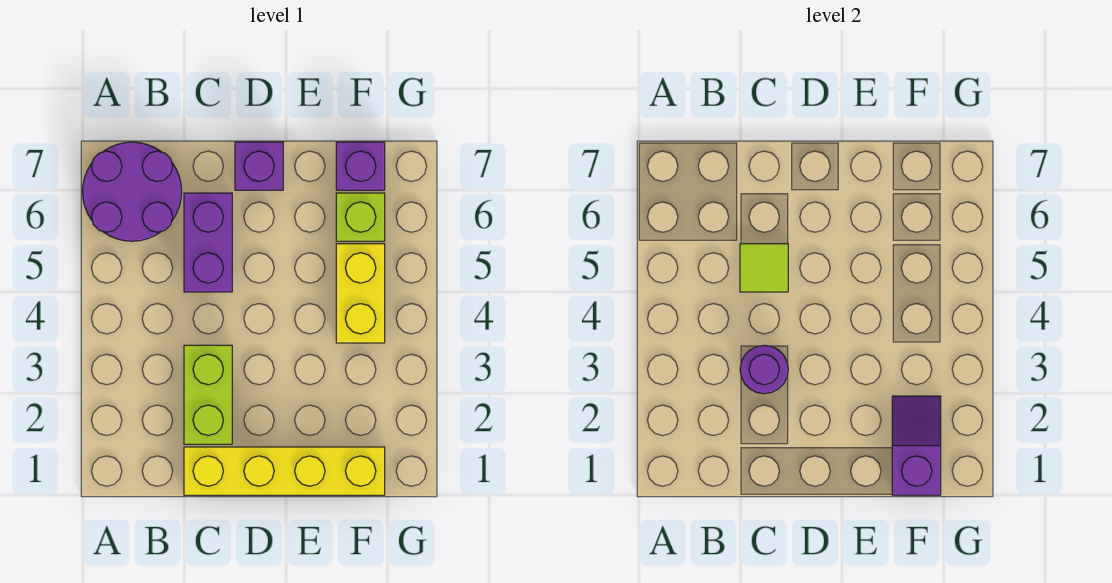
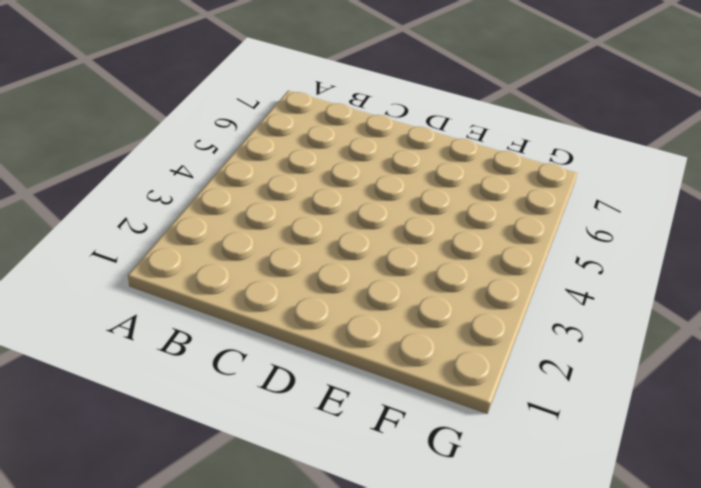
none -> purple round brick A6:B7 level 1
none -> yellow brick C1:F1 level 1

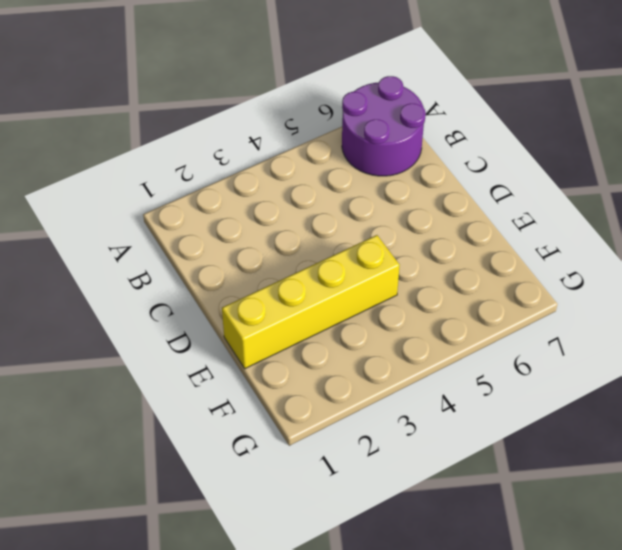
yellow brick E1:E4 level 1 -> yellow brick C1:F1 level 1
none -> lime brick C2:C3 level 1
none -> purple brick C5:C6 level 1

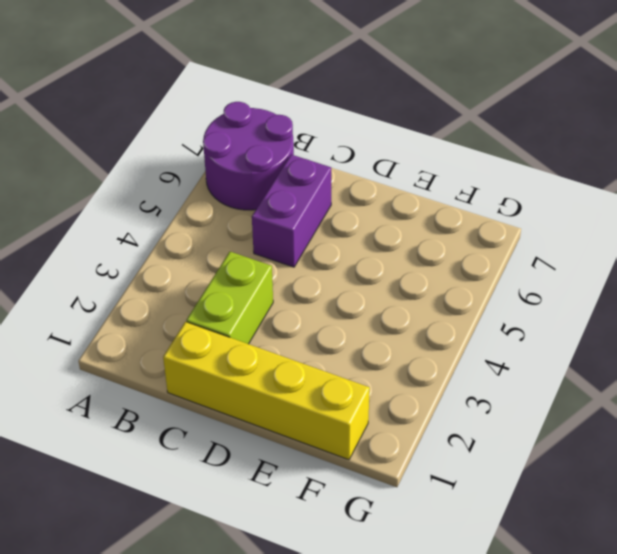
none -> purple brick D7 level 1
none -> yellow brick F4:F5 level 1

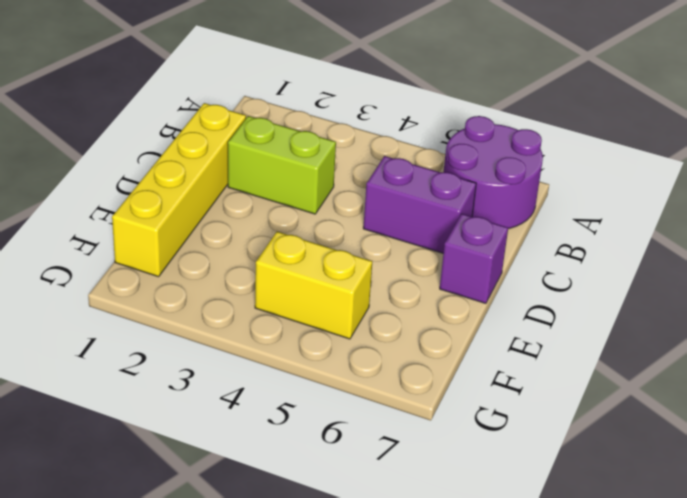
none -> lime brick F6 level 1
none -> purple brick F7 level 1

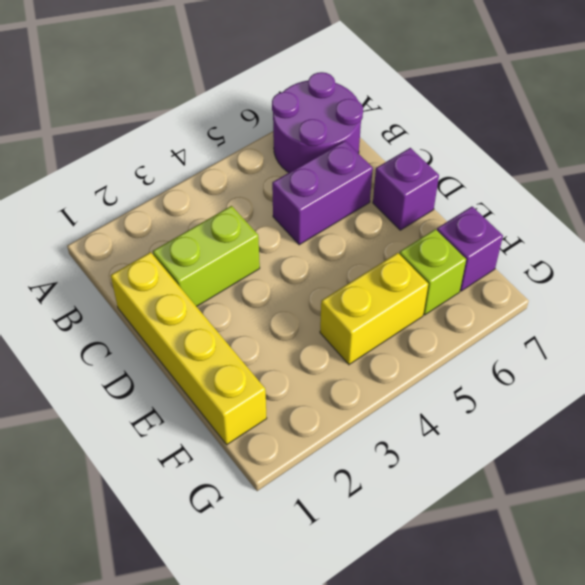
none -> purple round brick C3 level 2
none -> lime tile C5 level 2

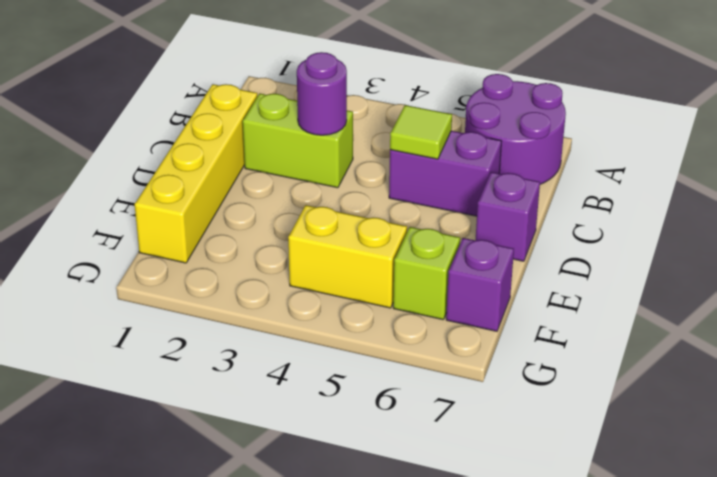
none -> purple slope F1:F2 level 2 top 1

